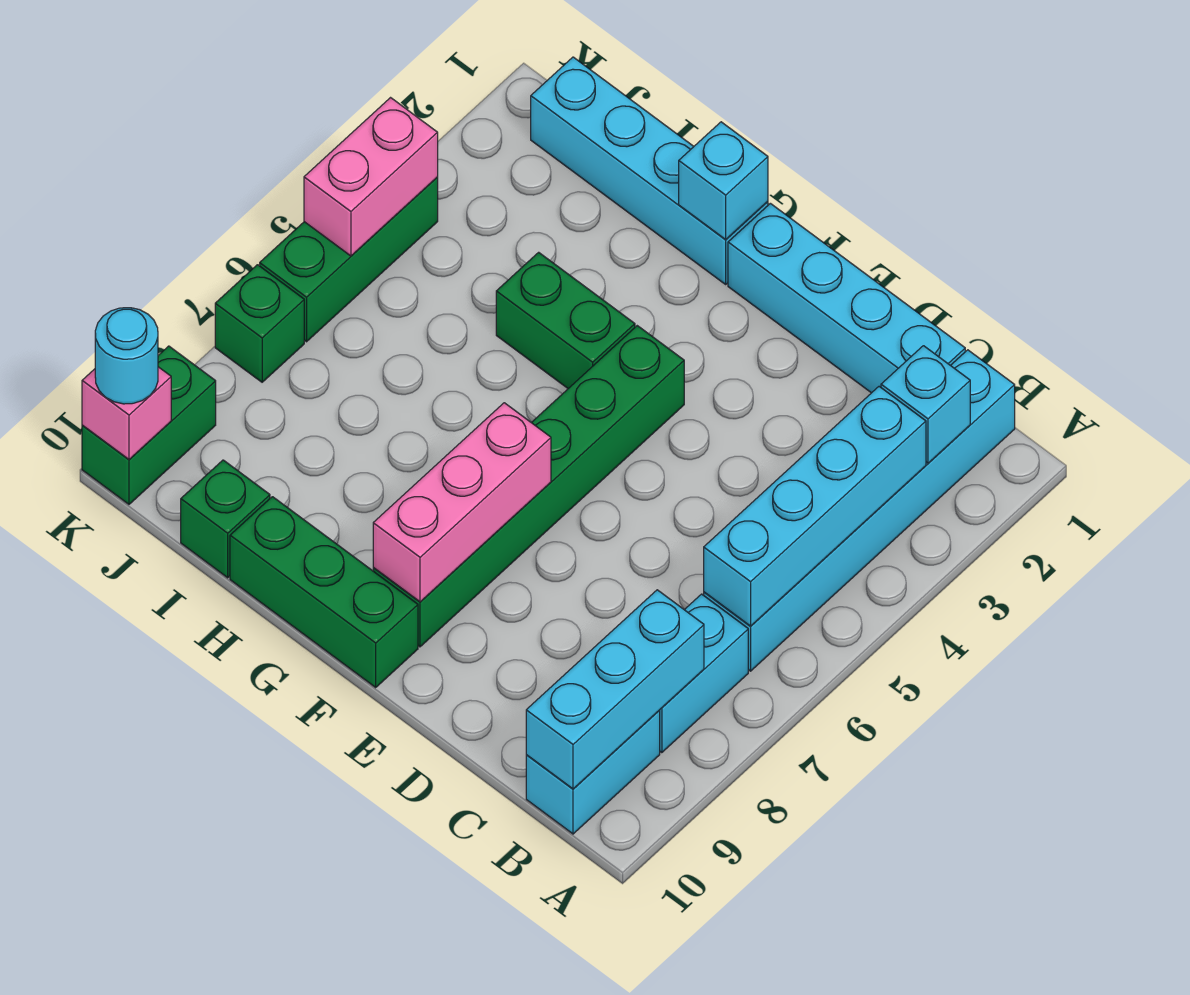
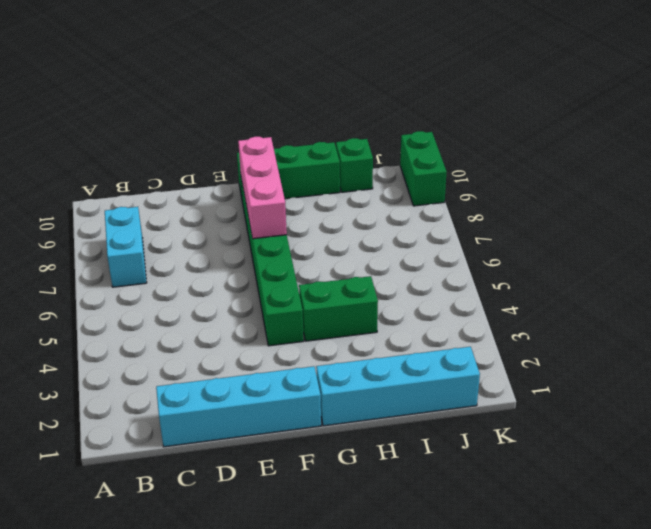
none -> cyan brick B1:B6 level 1
none -> cyan brick B9:B10 level 1
none -> green brick K4:K6 level 1

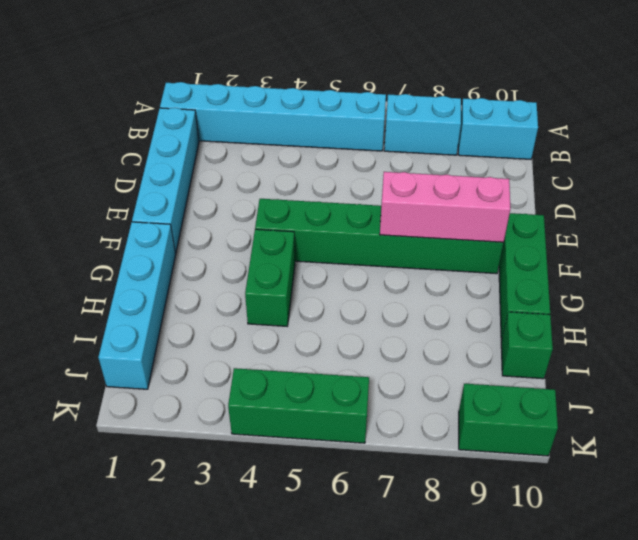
none -> green brick K7 level 1
none -> cyan brick B2 level 2
none -> cyan brick B3:B6 level 2

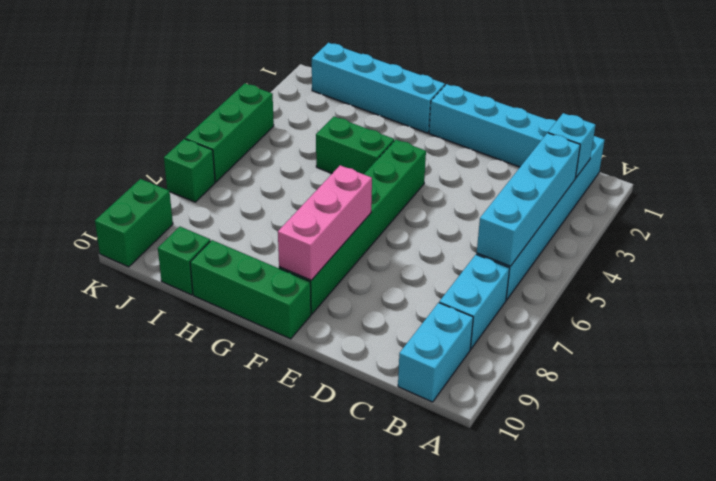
none -> cyan brick B8:B10 level 2
none -> cyan brick G1 level 2
none -> pink brick K4:K5 level 2

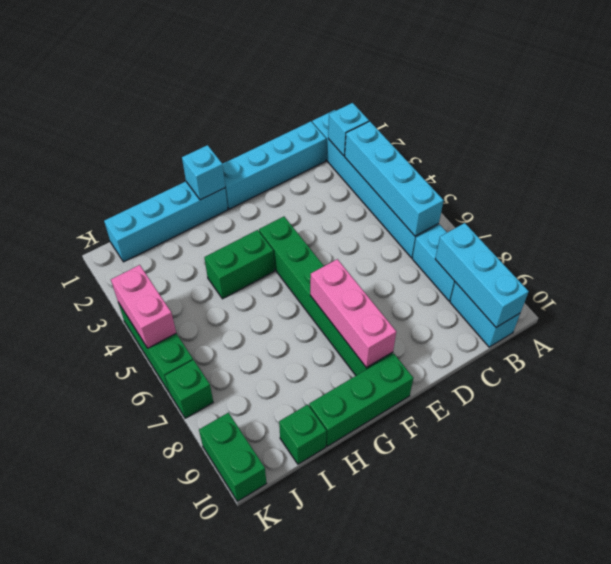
none -> pink brick K10 level 2
none -> cyan round brick K10 level 3

